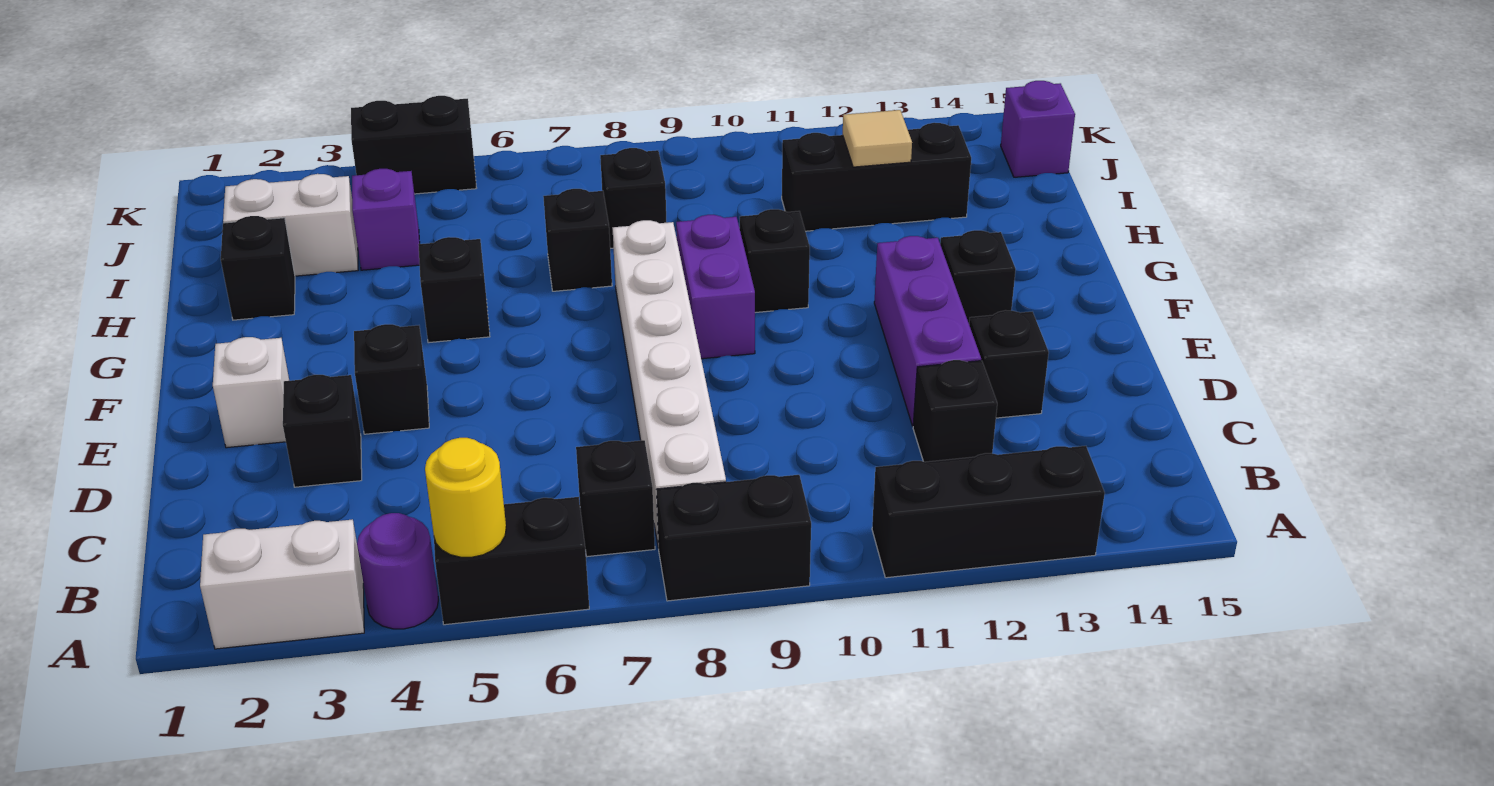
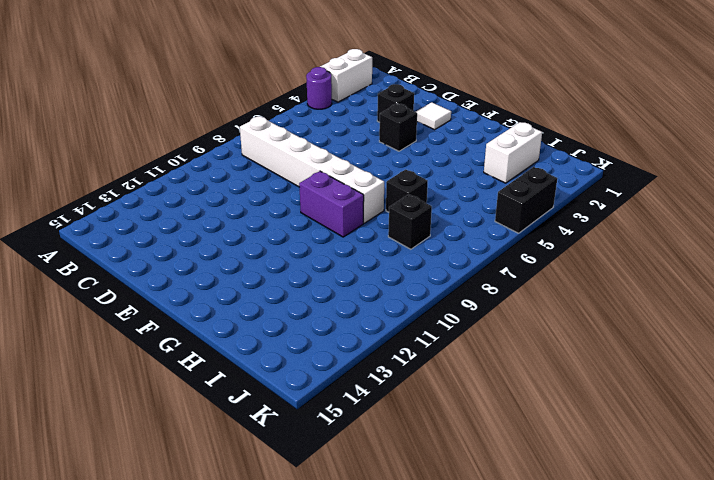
white tile E2 level 1 -> white brick E2 level 1
none -> black brick A5:A6 level 1
none -> black brick A8:A9 level 1
none -> black brick A11:A13 level 1

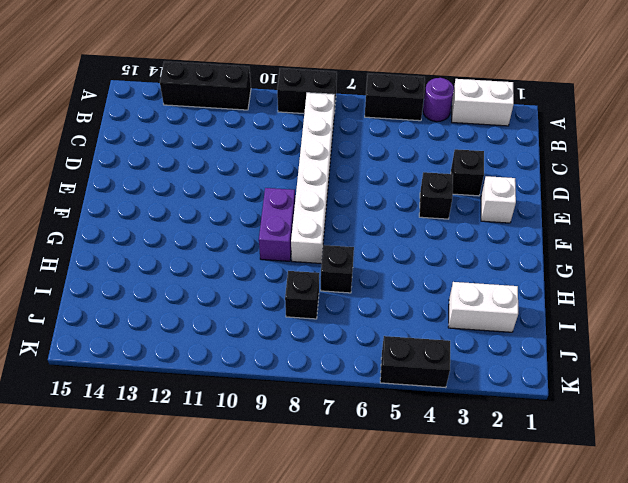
none -> black brick B7 level 1
none -> black brick C12 level 1
none -> purple brick D12:F12 level 1

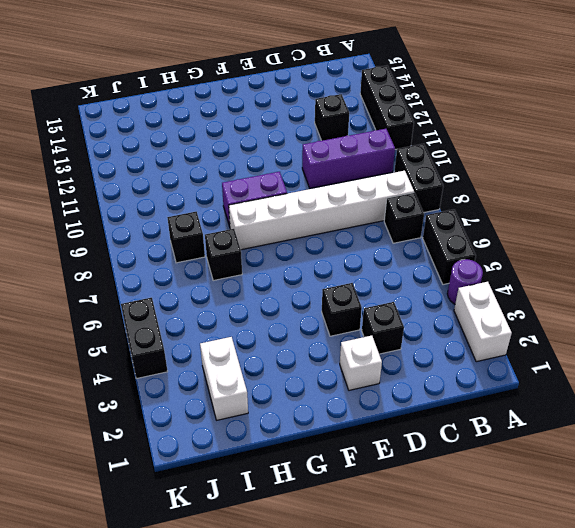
purple brick B10:D10 level 1 -> purple brick D12:F12 level 1
none -> black brick D13 level 1
none -> black brick F13 level 1
none -> black brick G5 level 1

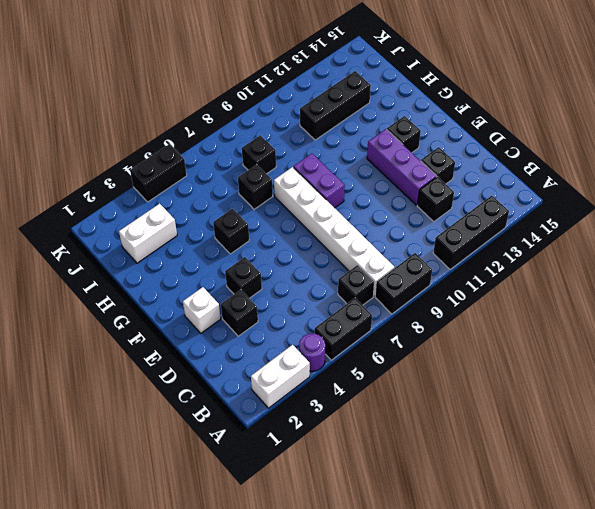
none -> black brick G10 level 1
none -> black brick H2 level 1
none -> purple brick I4 level 1

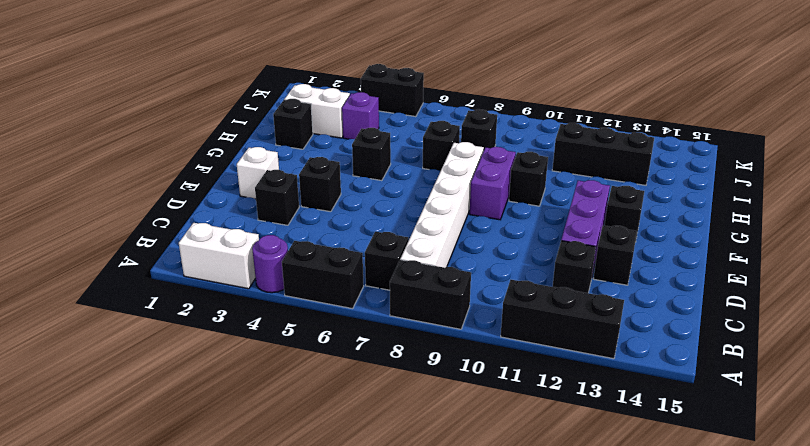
none -> purple brick J15 level 1
none -> yellow round brick A5 level 2
none -> tan tile I12 level 2

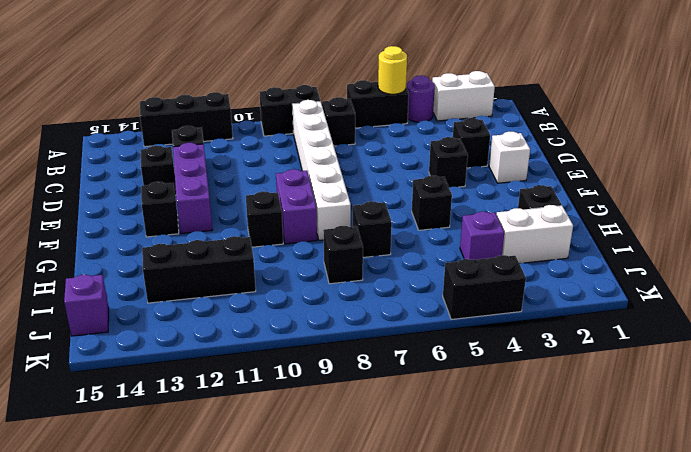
none -> tan tile I12 level 2

